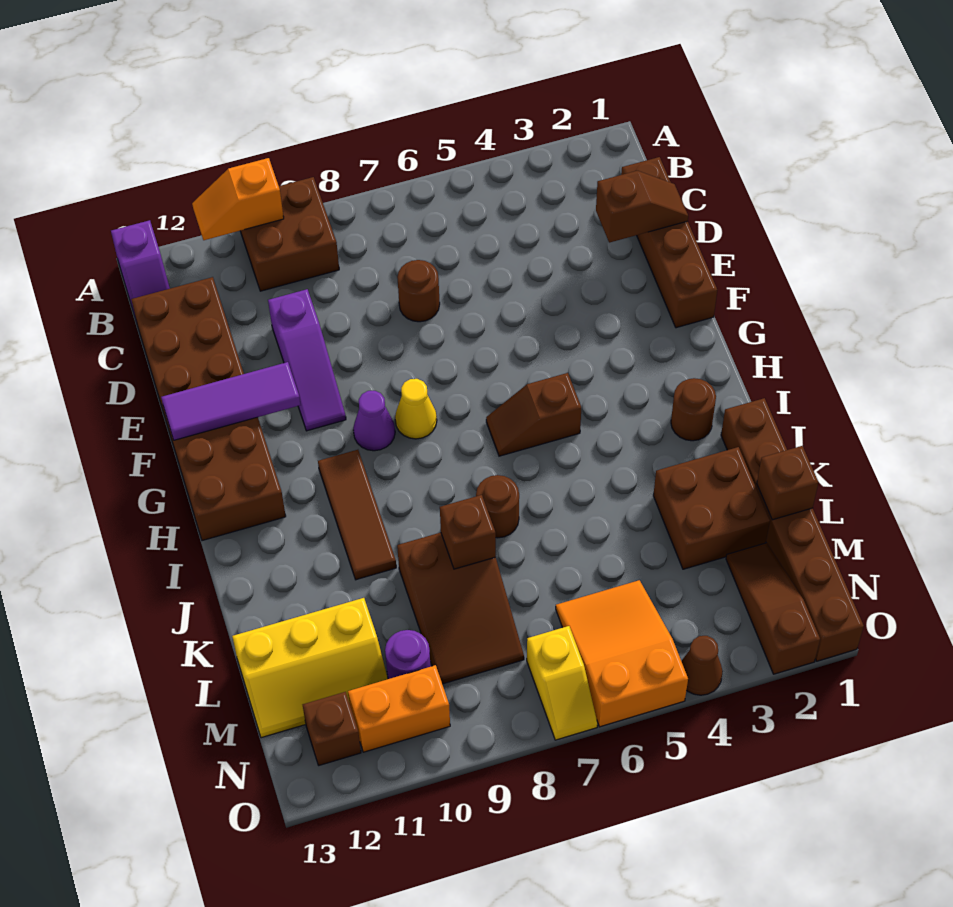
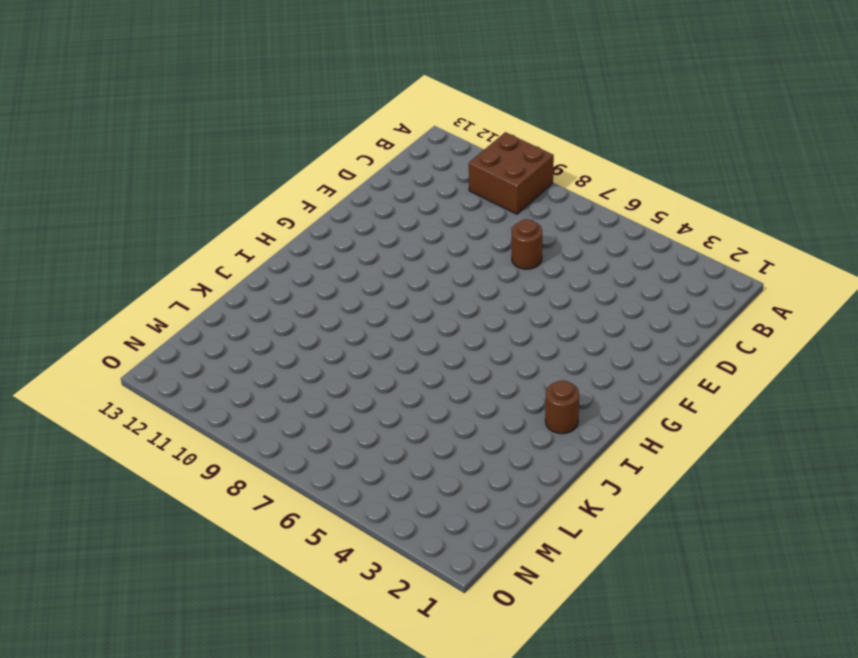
none -> purple slope A13:B13 level 1 top A
none -> brown brick C1:F1 level 1
none -> brown brick C12:H13 level 1

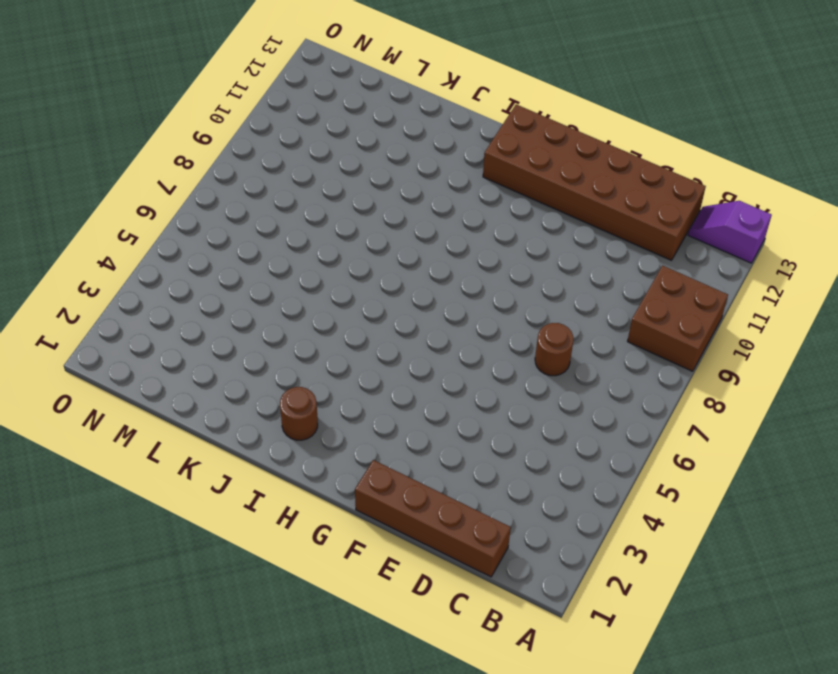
none -> purple slope D10:F10 level 1 top D
none -> yellow cone G8 level 1
none -> purple cone G9 level 1

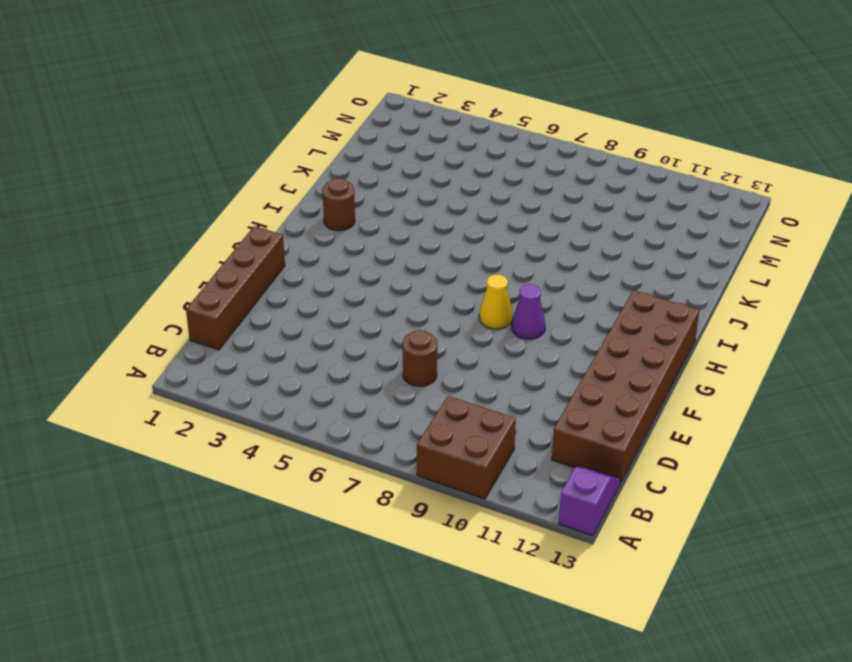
none -> purple slope D10:F10 level 1 top D
none -> brown slope H5:H6 level 1 top 5
none -> brown tile H10:J10 level 1

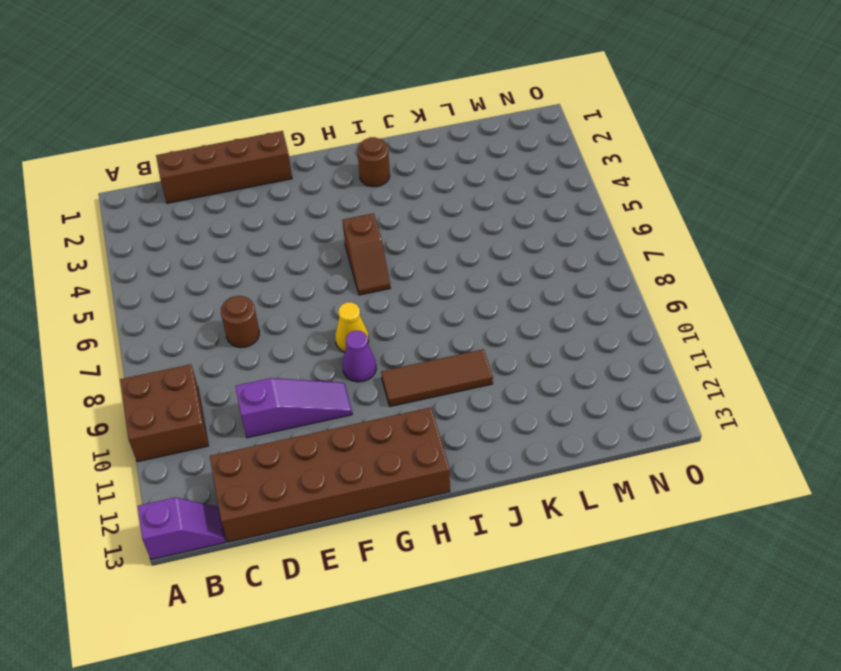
none -> brown brick J1:O1 level 1
none -> brown round brick J7 level 1
none -> brown brick K2:L3 level 1

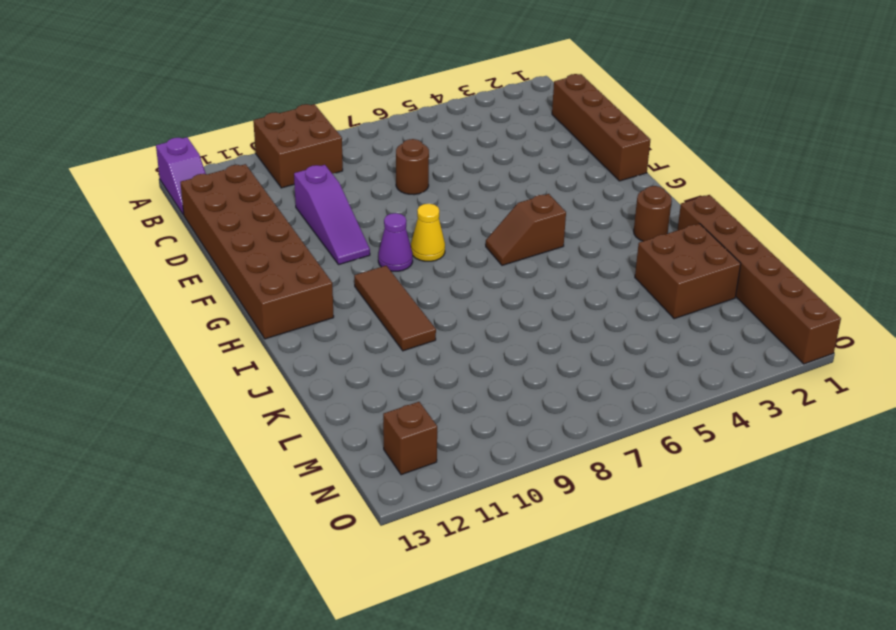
none -> brown round brick J7 level 1
none -> brown slope K8:M9 level 1 top K
none -> yellow slope L11:M13 level 1 top L

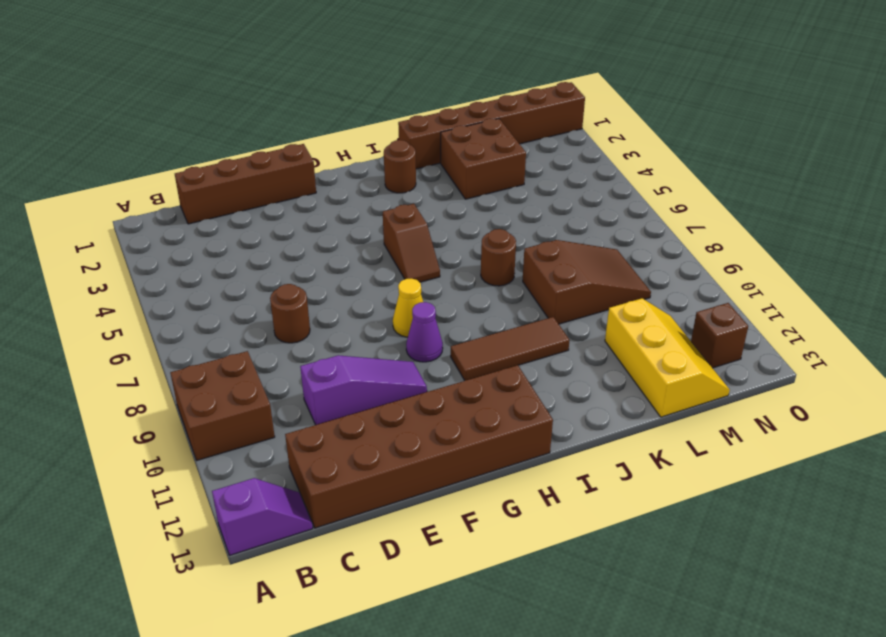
none -> brown slope M2:O2 level 1 top O
none -> orange slope M5:O6 level 1 top O
none -> purple round brick M10 level 1

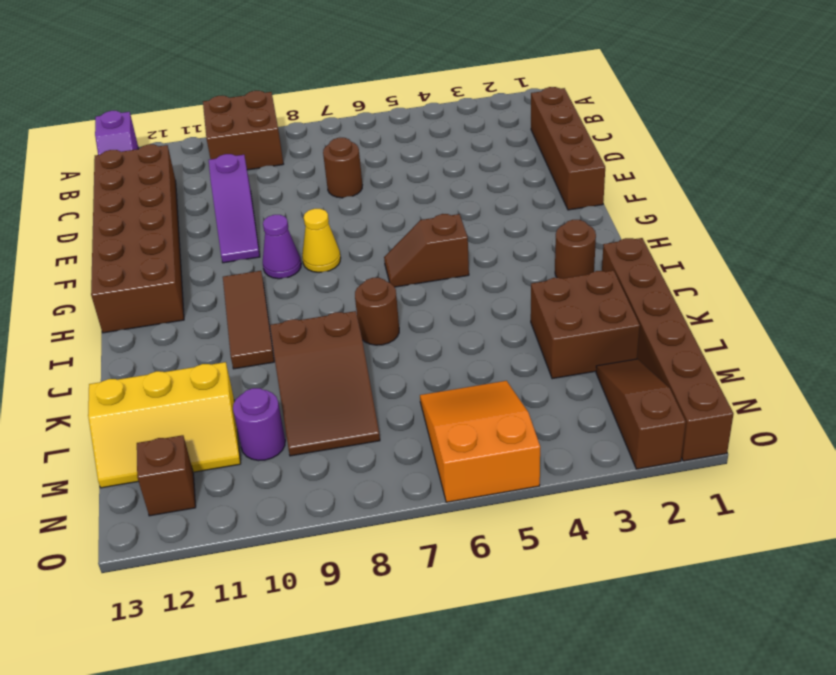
none -> yellow slope N7:O7 level 1 top N
none -> orange brick N10:N11 level 1
none -> brown cone O4 level 1

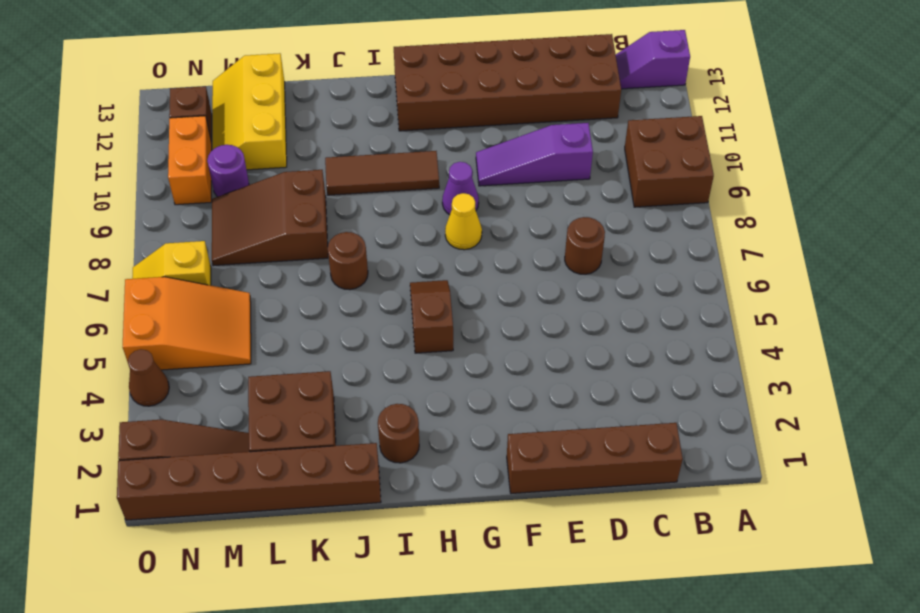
none -> orange slope A10:A11 level 2 top 10
none -> brown slope D1:D2 level 2 top 2
none -> purple tile F11:F13 level 2

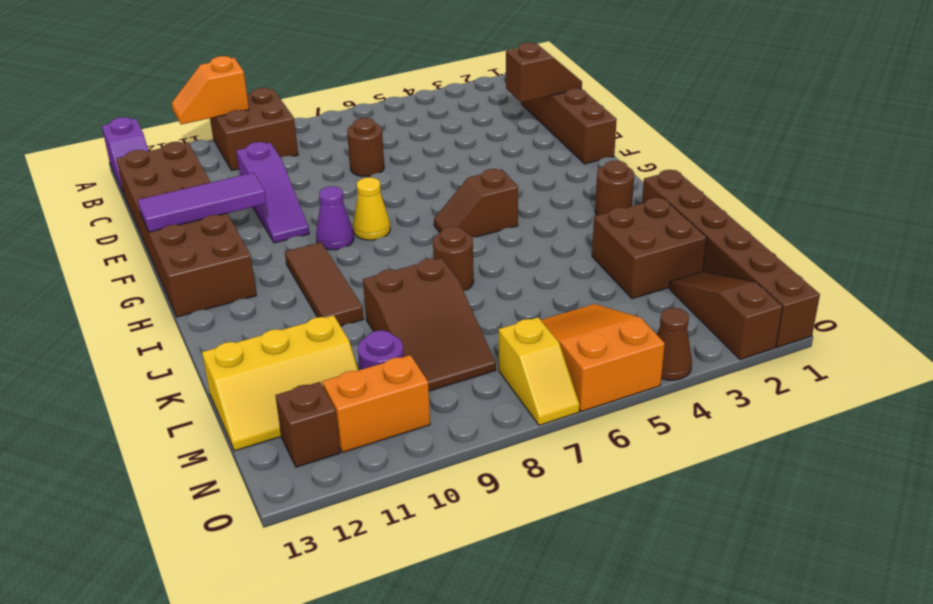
none -> brown brick K8 level 2
none -> brown brick L1 level 2

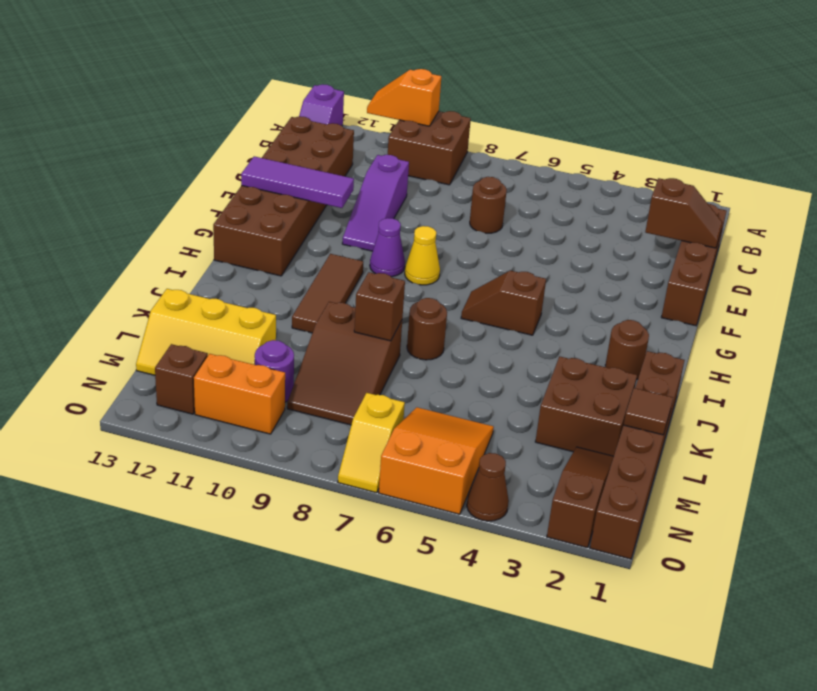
brown tile L1 level 2 -> brown brick L1 level 2

